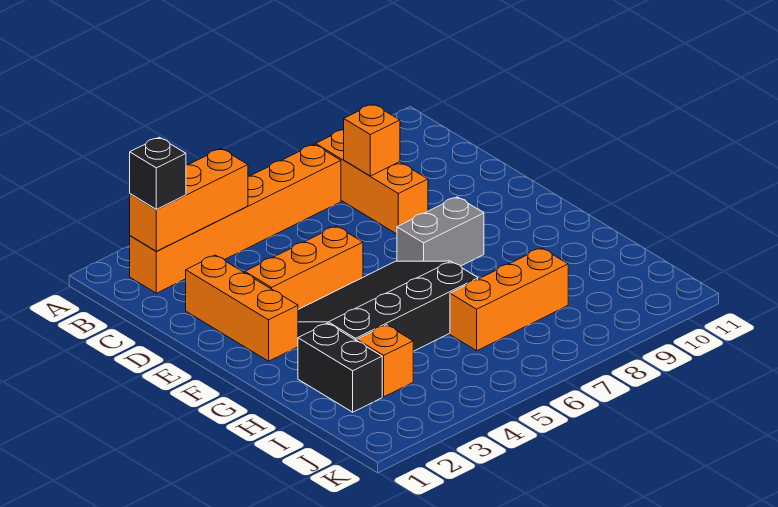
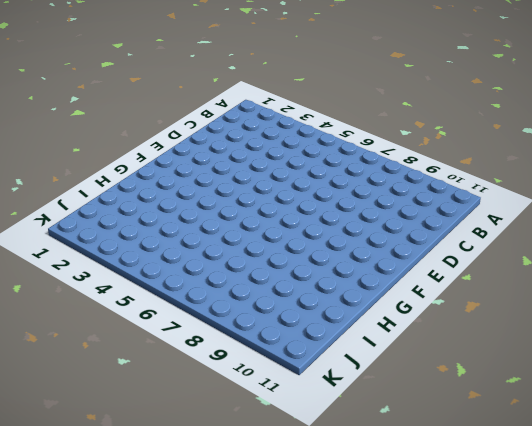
none -> orange brick B2:B7 level 1
none -> orange brick B8:D8 level 1
none -> orange brick D2:F2 level 1

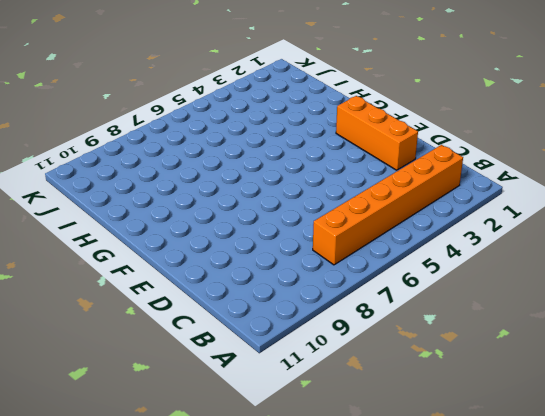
none -> orange brick B8:D8 level 1
none -> orange brick E3:E5 level 1
none -> black slope F3:H6 level 1 top H

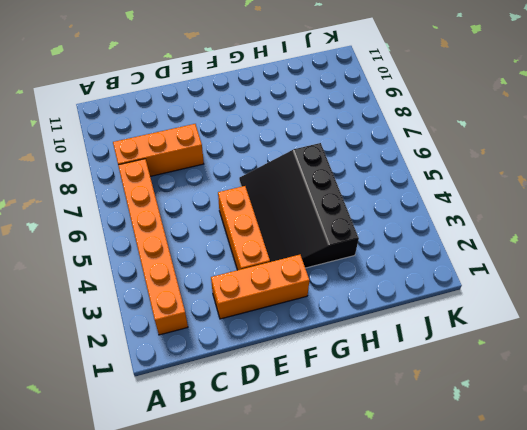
none -> grey brick F7:F8 level 1
none -> black brick H2:I2 level 1
none -> orange brick I3 level 1

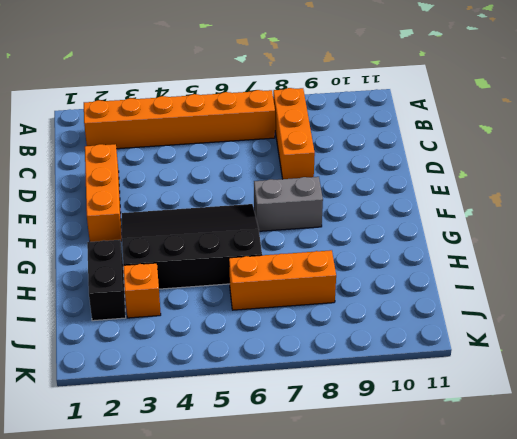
none -> orange brick E3:E5 level 1
none -> orange brick B2:B4 level 2
none -> orange brick C8 level 2

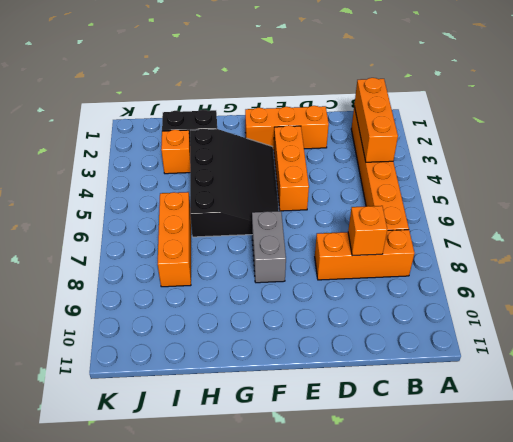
none -> black brick B2 level 3

